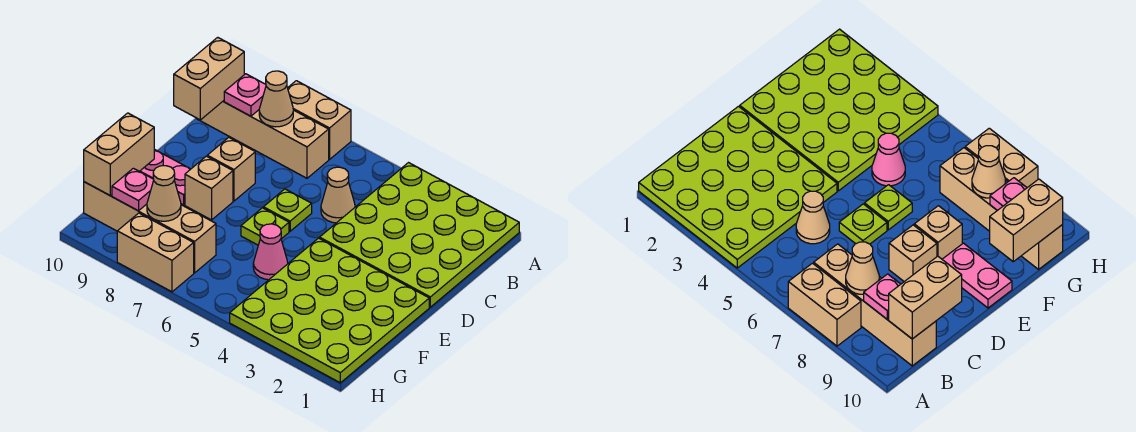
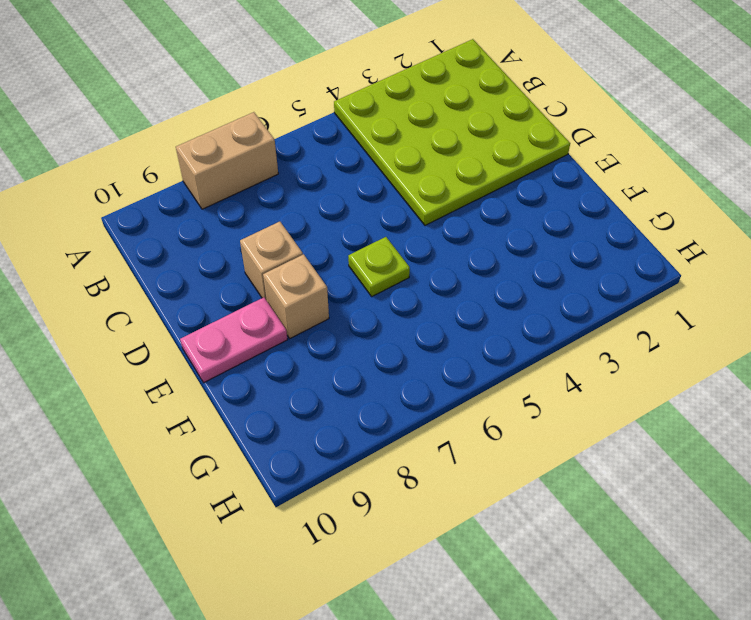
none -> tan brick B7:B10 level 1
none -> tan cone C5 level 1
none -> lime plate D6 level 1

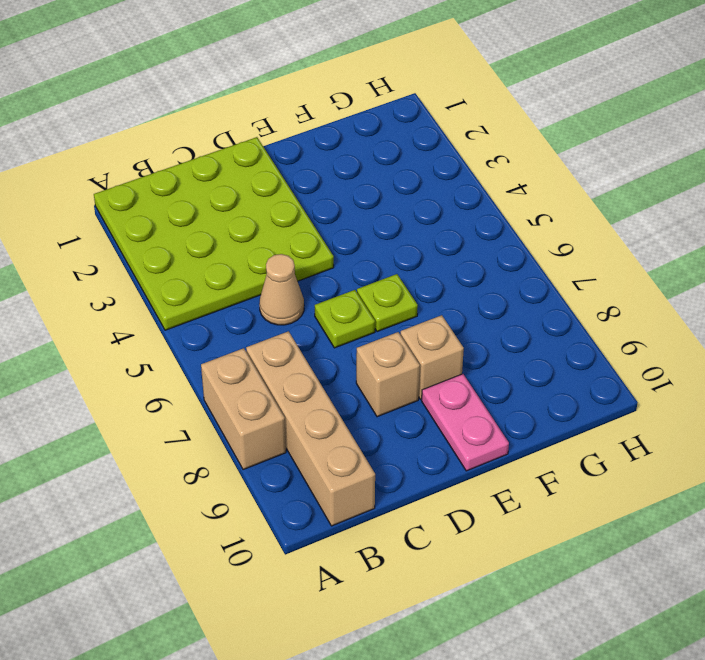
none -> lime plate E1:H4 level 1
none -> pink cone F5 level 1
none -> tan brick G7:G10 level 1

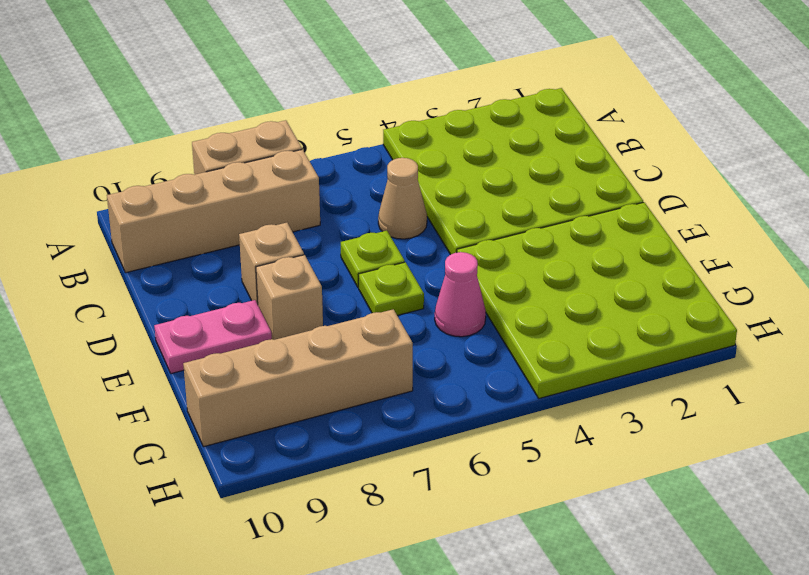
none -> tan brick H7:H8 level 1
none -> tan cone B8 level 2
none -> pink plate B9 level 2

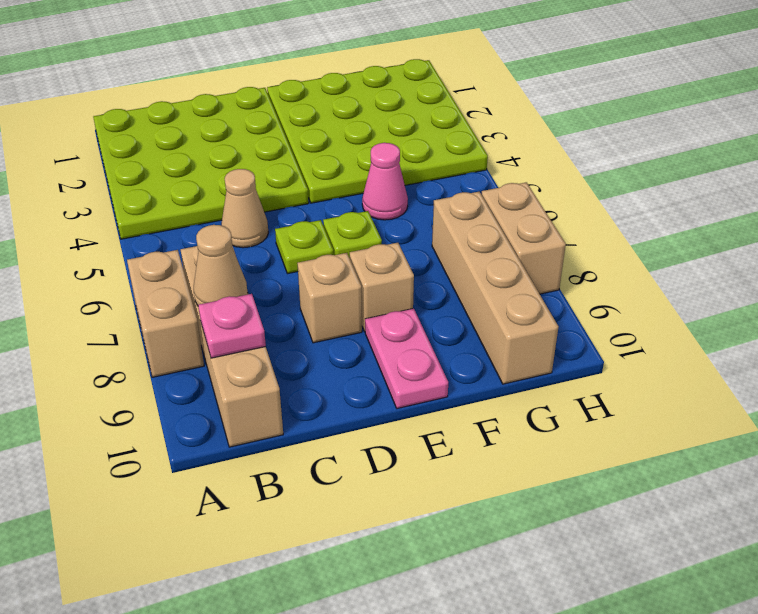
none -> tan brick B10:C10 level 2
none -> tan brick F10:G10 level 2
none -> tan cone G8 level 2

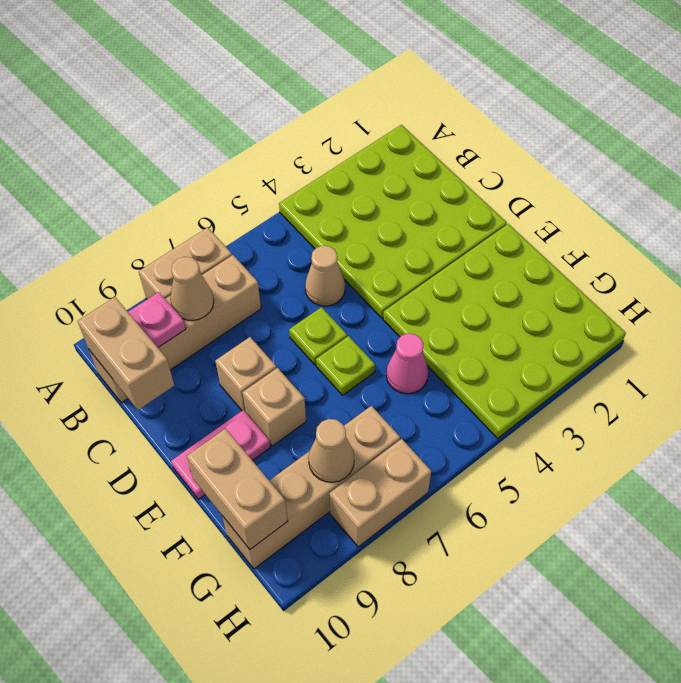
none -> pink plate G9 level 2

